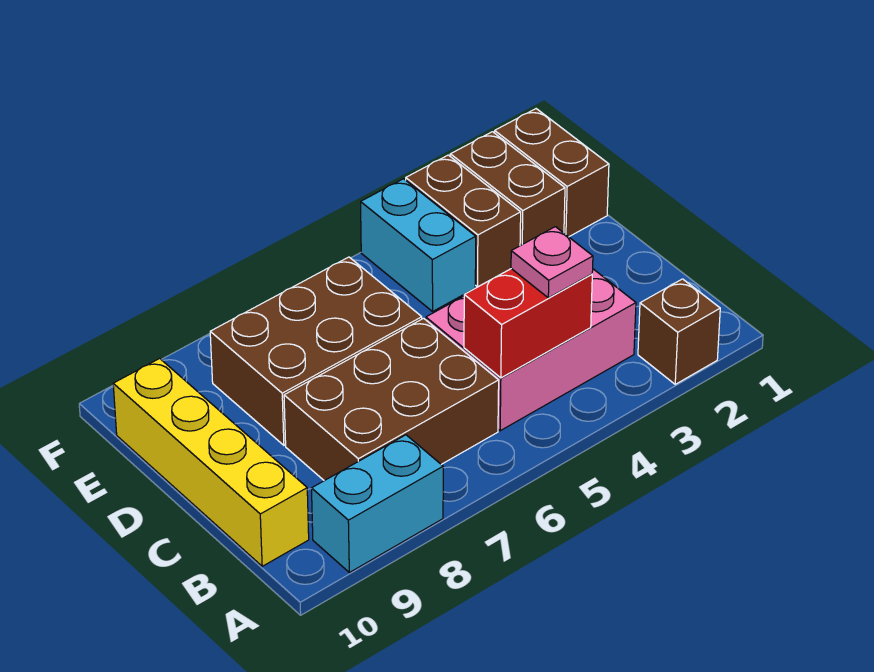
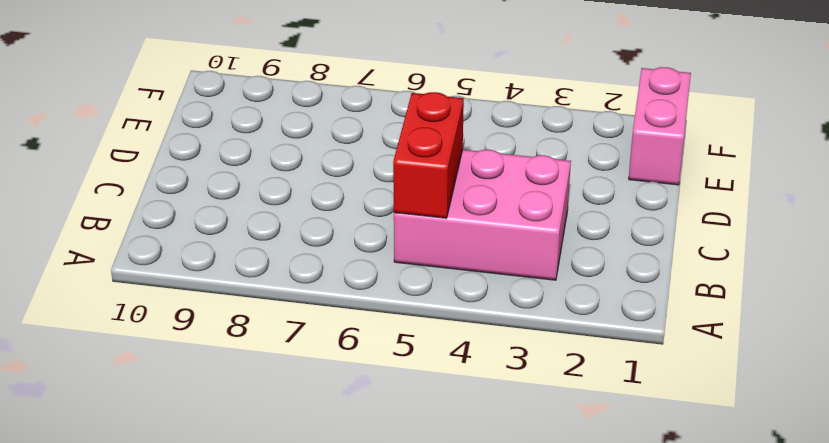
red brick B5:C5 level 2 -> red brick B4:B5 level 2
pink brick E1:F1 level 1 -> brown brick E1:F1 level 1
none -> brown brick A2 level 1
none -> cyan brick A8:A9 level 1
none -> brown brick B6:C8 level 1

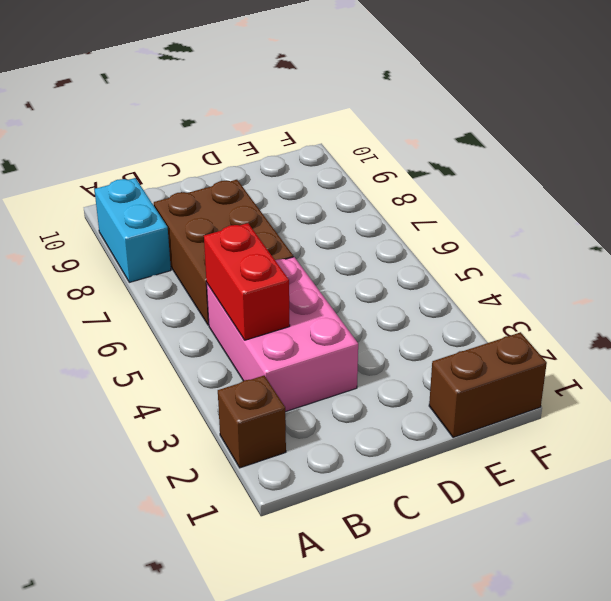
none -> yellow brick B10:E10 level 1
none -> brown brick D6:E8 level 1
none -> brown brick E2:F2 level 1

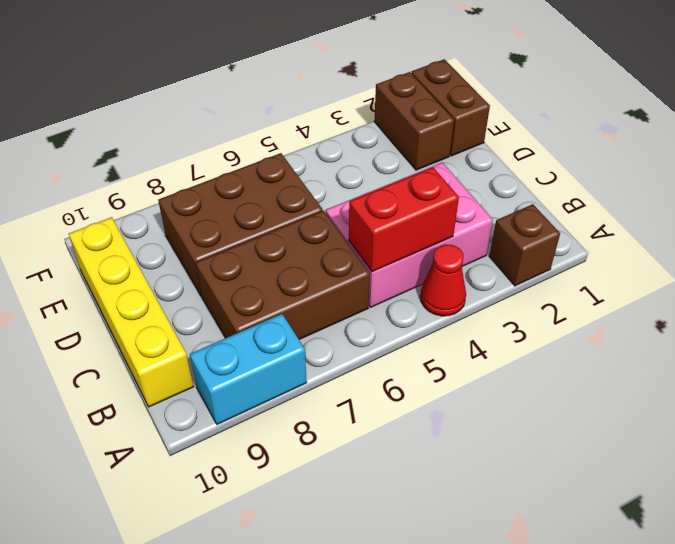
red cone A4 level 1 -> none
none -> brown brick E3:F3 level 1
none -> cyan brick E4:F4 level 1
none -> pink plate B4 level 3

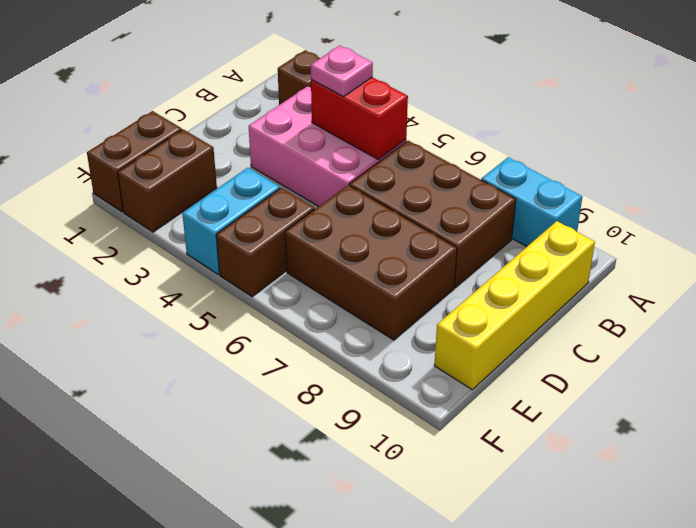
brown brick E5:F5 level 1 -> brown brick E3:F3 level 1

